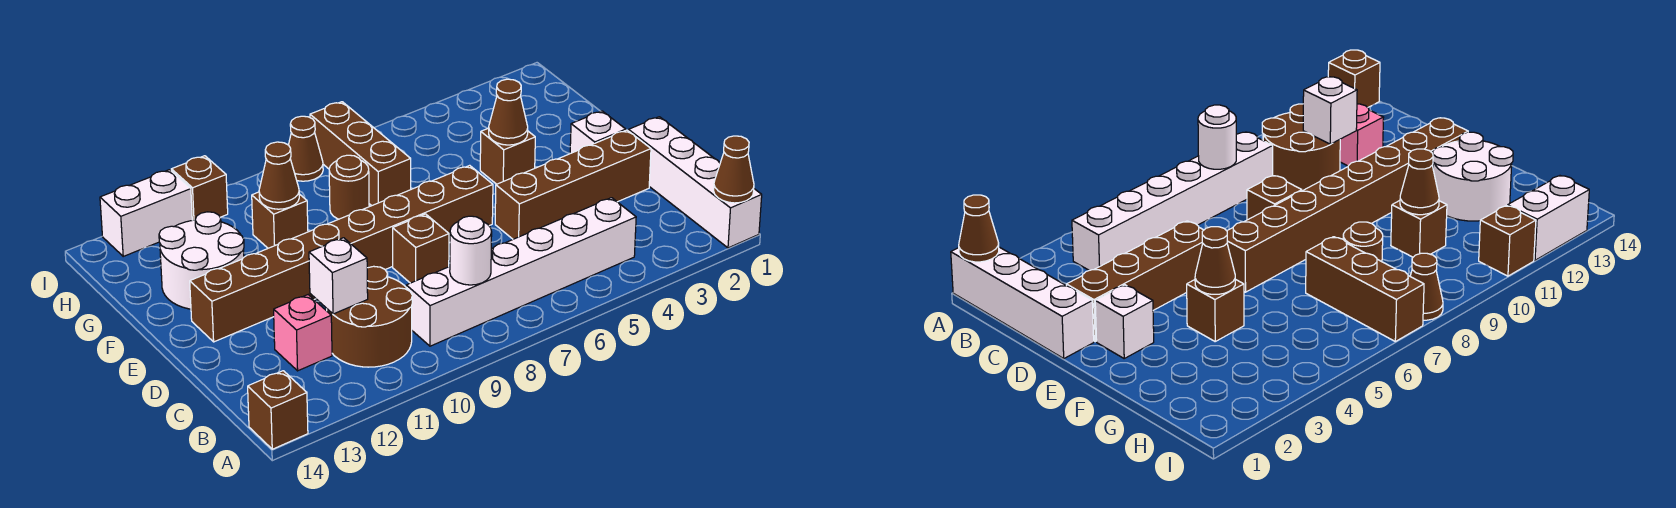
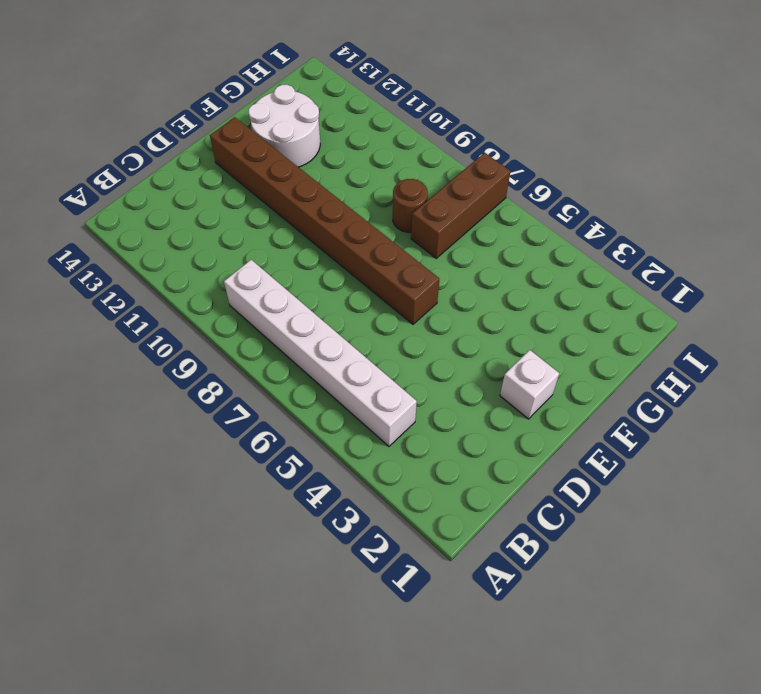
none -> white brick A1:D1 level 1
none -> brown brick A14 level 1
none -> brown round brick B10:C11 level 1

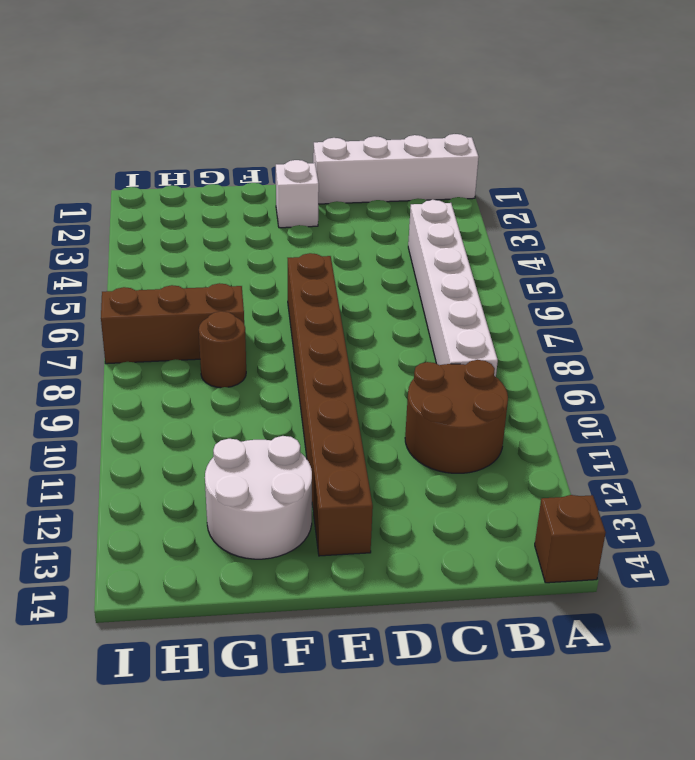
none -> pink brick C12 level 1
none -> brown brick D2:D5 level 1
none -> brown brick D8 level 1

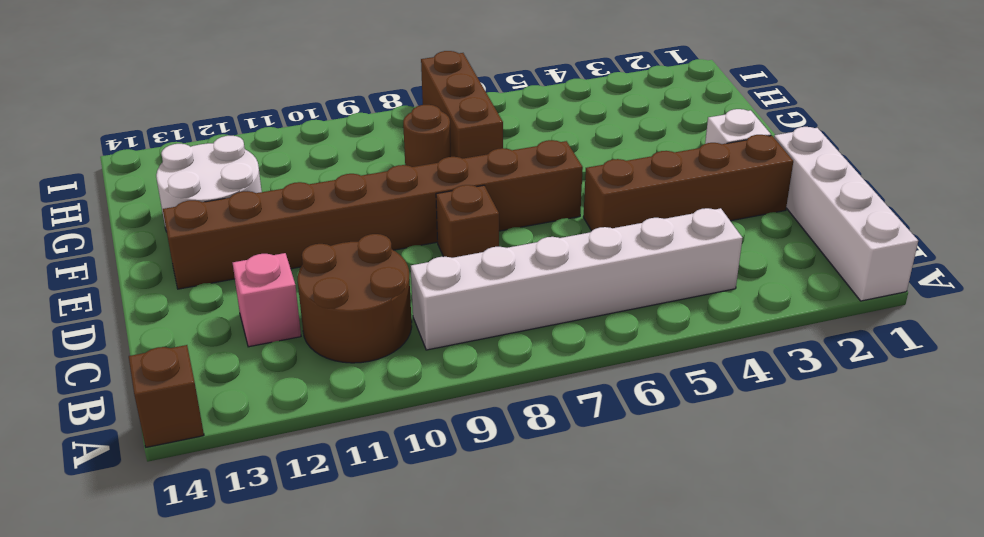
none -> brown brick F4 level 1
none -> brown brick G10 level 1
none -> brown cone I8 level 1

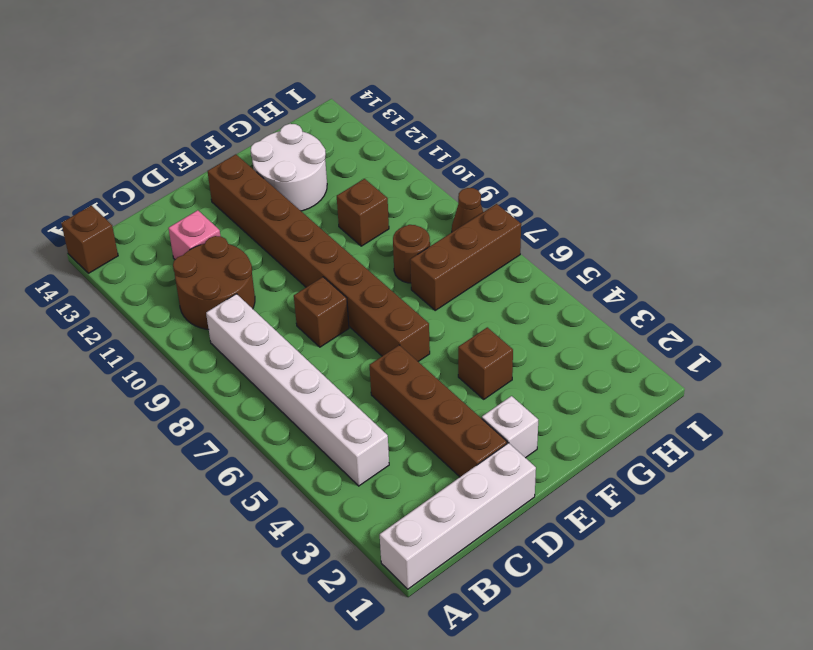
none -> brown brick I11 level 1
none -> white brick I12:I13 level 1
none -> brown cone A1 level 2

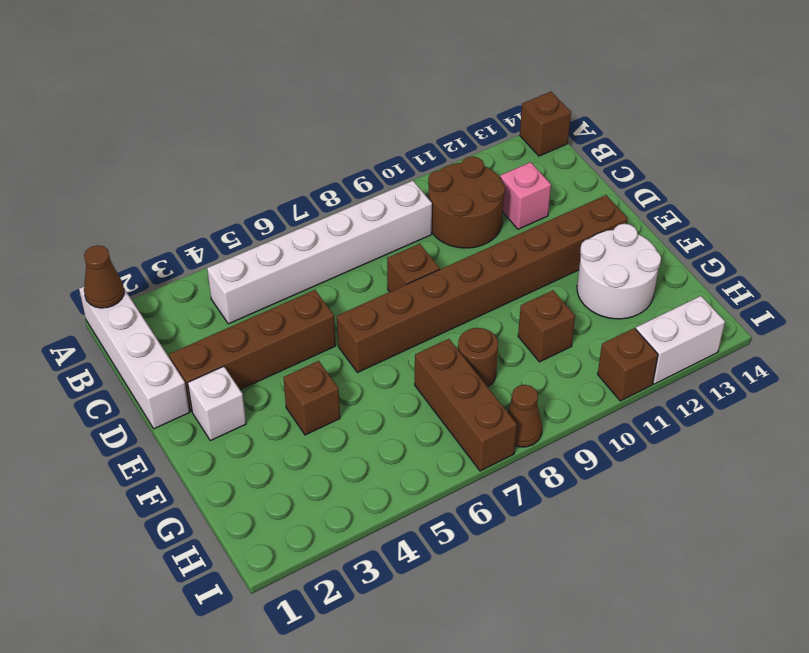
none -> white round brick B8 level 2
none -> white brick C11 level 2
none -> brown cone F4 level 2

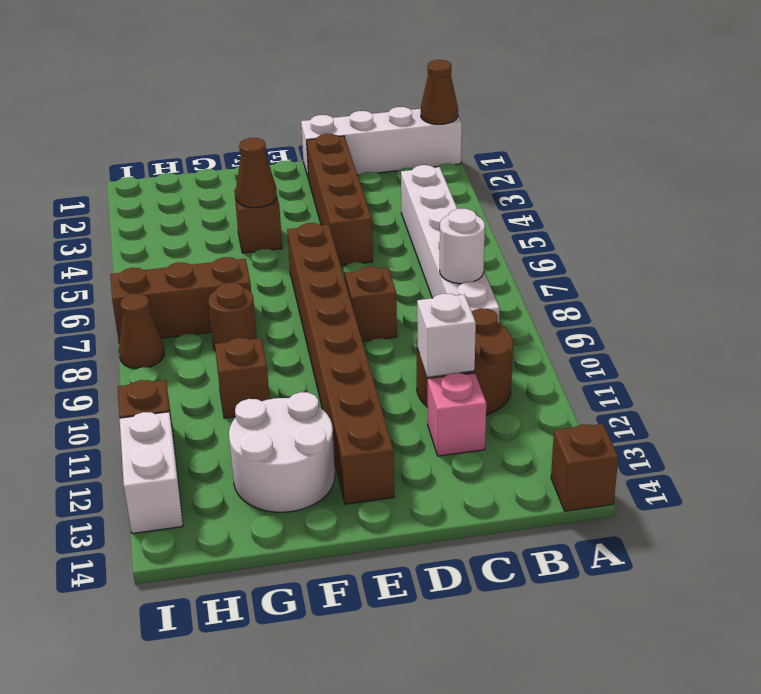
none -> white brick E2 level 1
none -> brown cone G10 level 2

